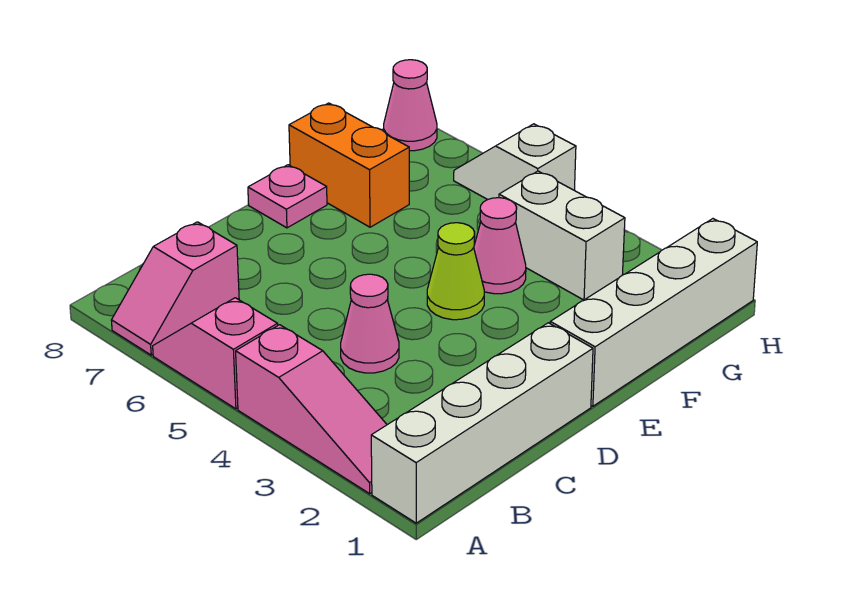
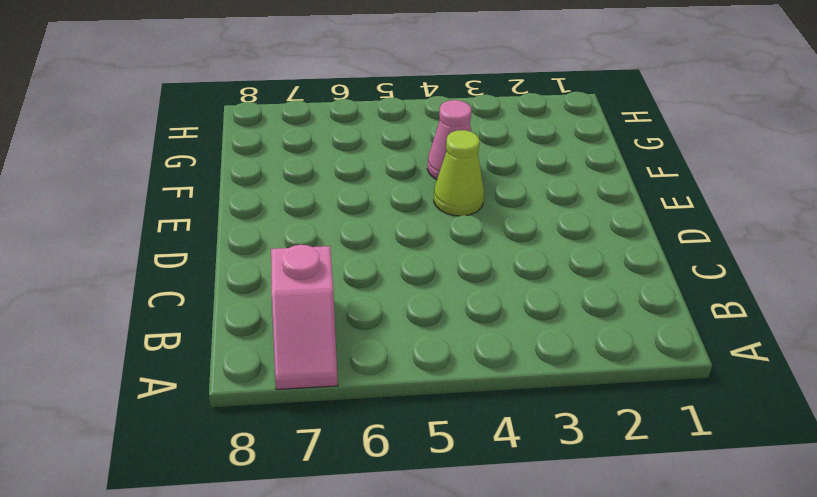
none -> white brick A1:D1 level 1
none -> pink slope A2:A4 level 1 top 4
none -> pink slope A5:A6 level 1 top 5

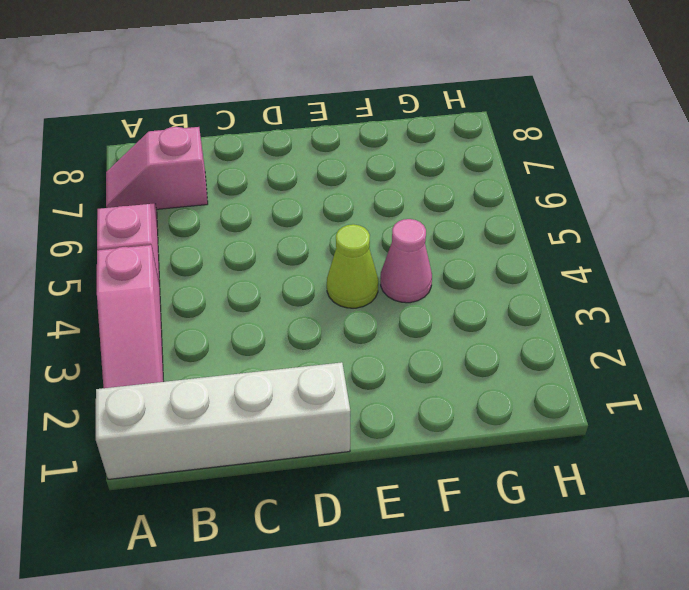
none -> pink cone C4 level 1
none -> white brick E1:H1 level 1
none -> pink plate E8 level 1

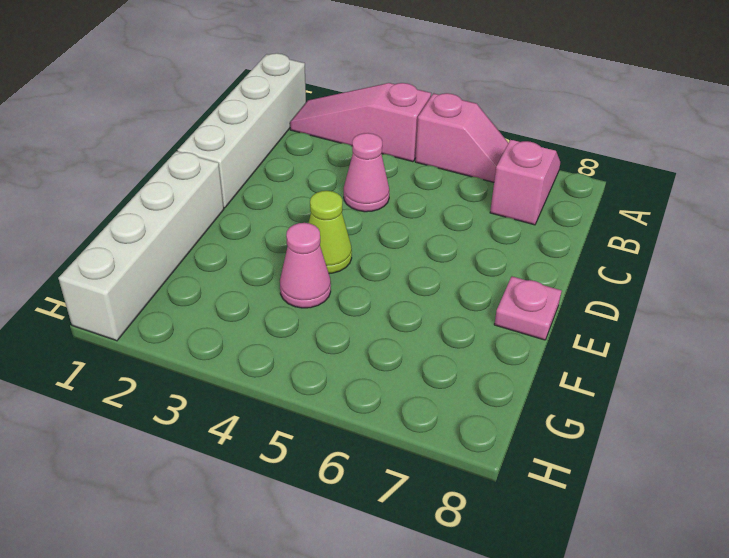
none -> orange brick F7:F8 level 1
none -> white brick G3:G4 level 1
none -> white slope H5:H6 level 1 top 5

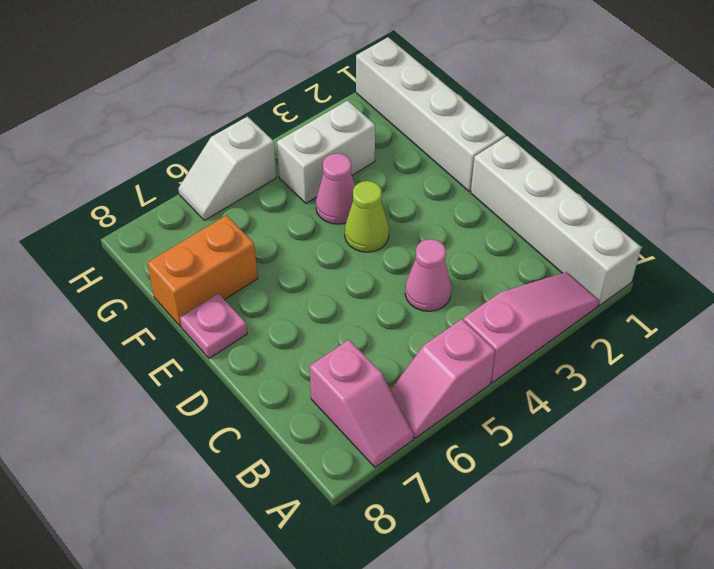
none -> pink cone H8 level 1

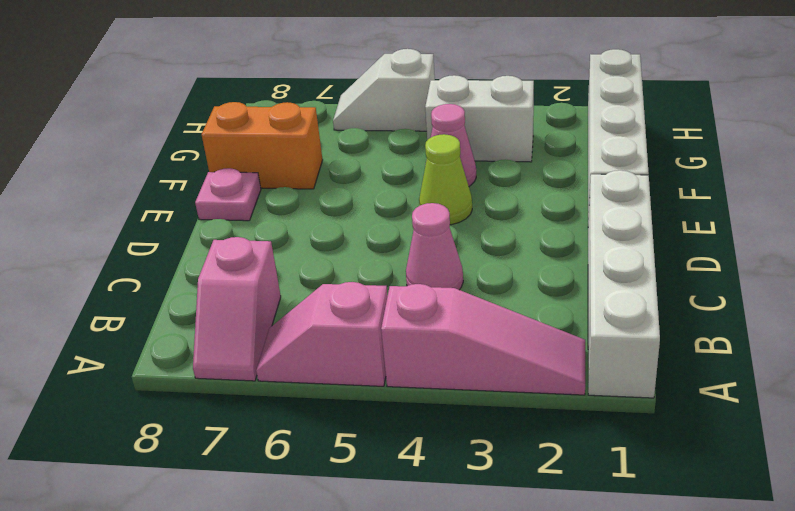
none -> pink cone H8 level 1

